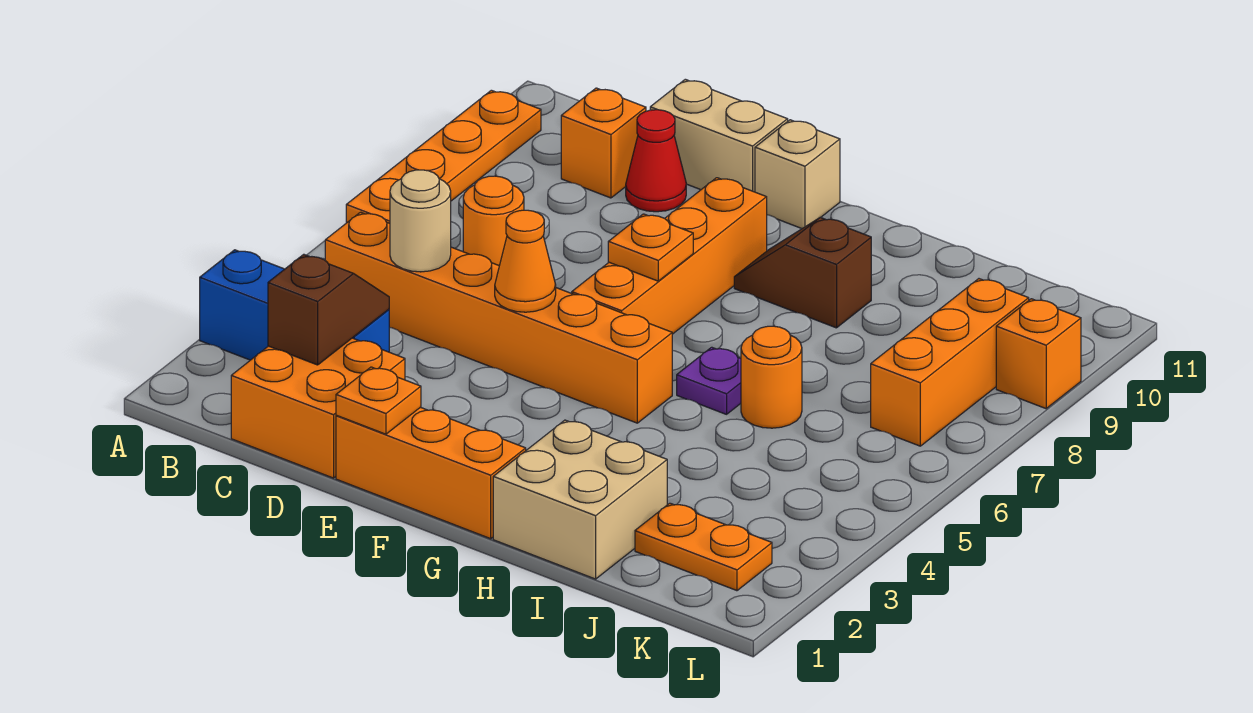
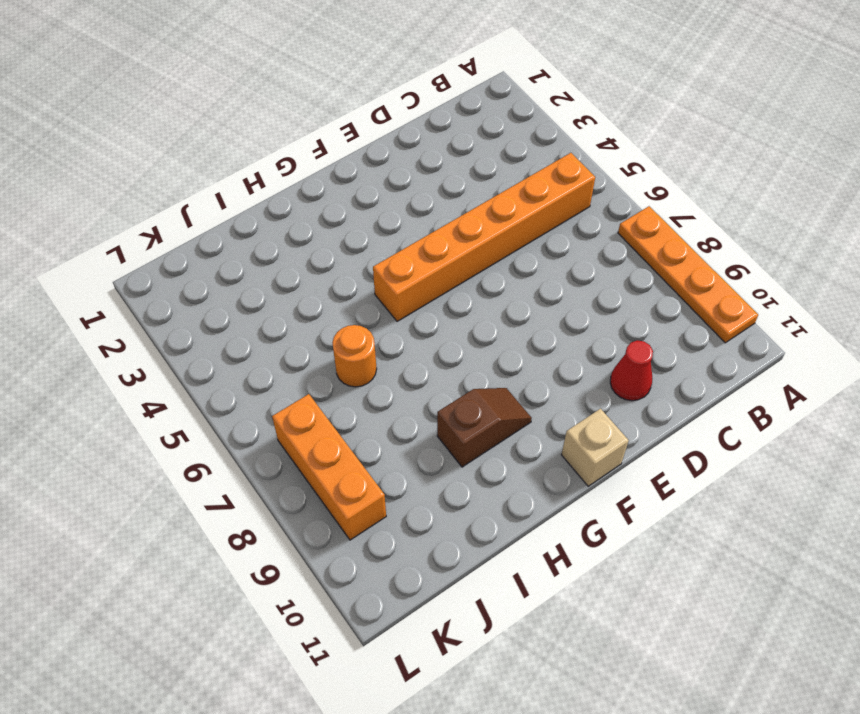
none -> blue brick A3:C3 level 1
none -> orange brick C1:D2 level 1
none -> orange round brick C7 level 1

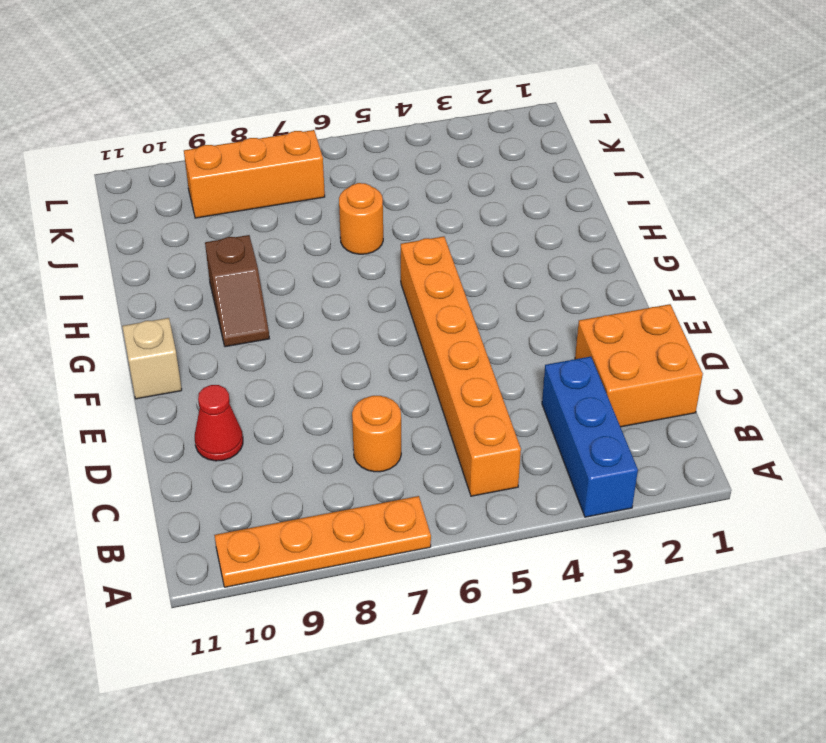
none -> orange brick C10 level 1
none -> tan brick D11:E11 level 1
none -> orange brick E1:G1 level 1

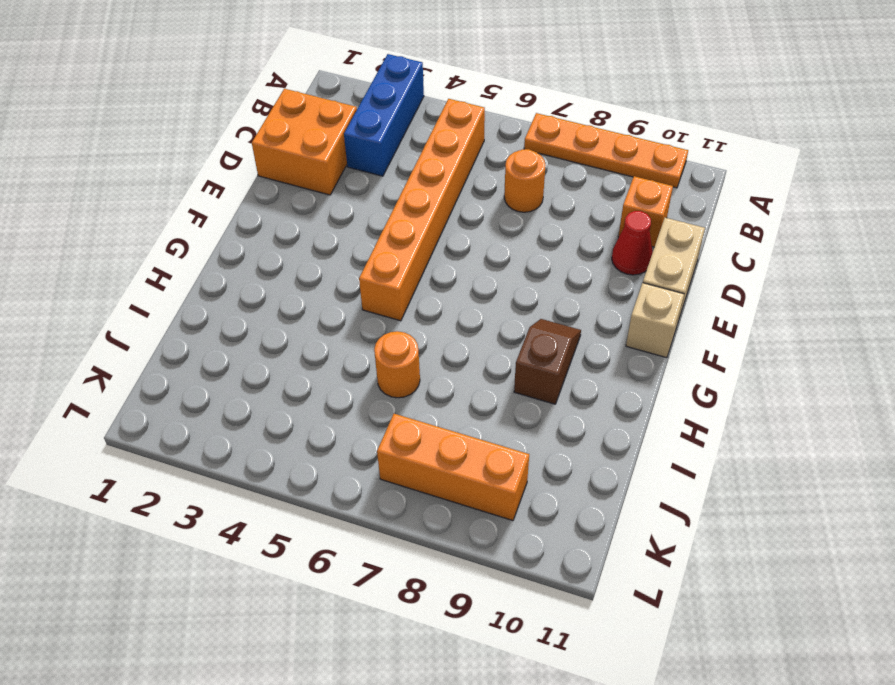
none -> orange brick E1:G1 level 1
none -> orange brick F6:F9 level 1
none -> tan brick H1:I2 level 1

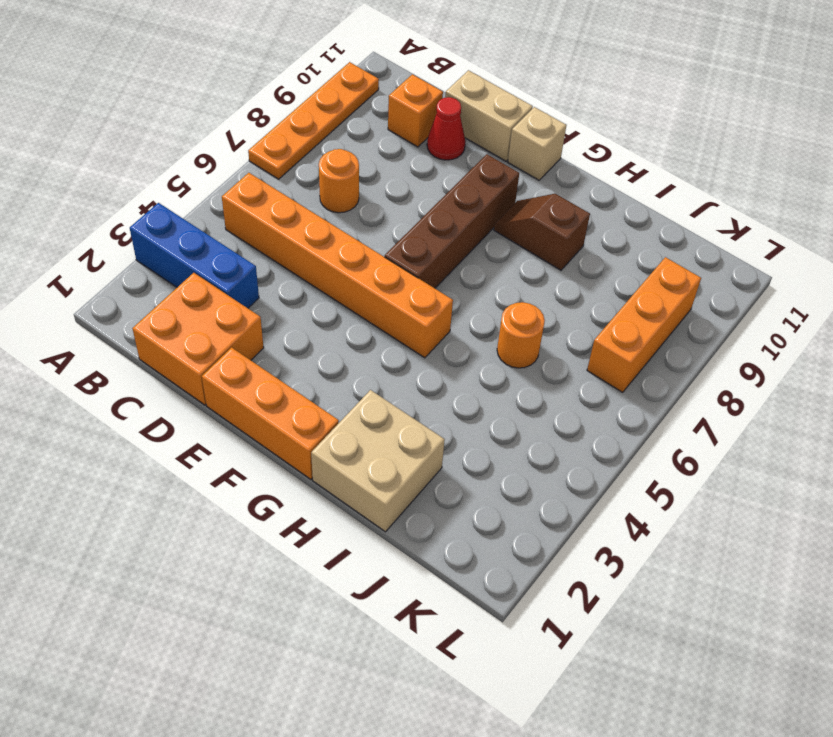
brown brick F6:F9 level 1 -> orange brick F6:F9 level 1
none -> purple plate H6 level 1
none -> orange plate J2:K2 level 1
none -> orange brick L9 level 1

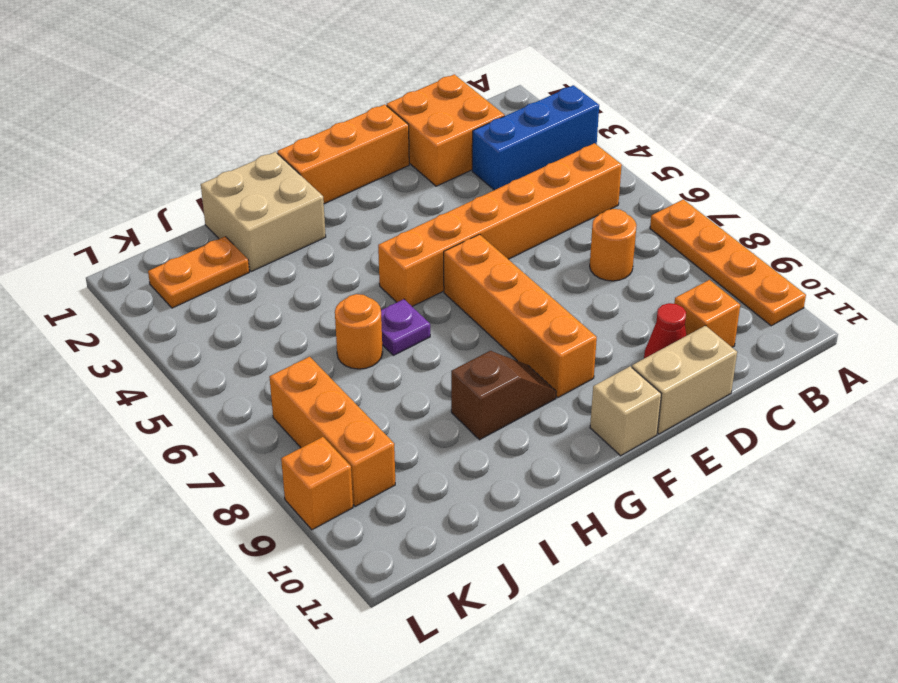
none -> brown slope C2:C3 level 2 top 2
none -> tan round brick C5 level 2
none -> orange plate E1 level 2

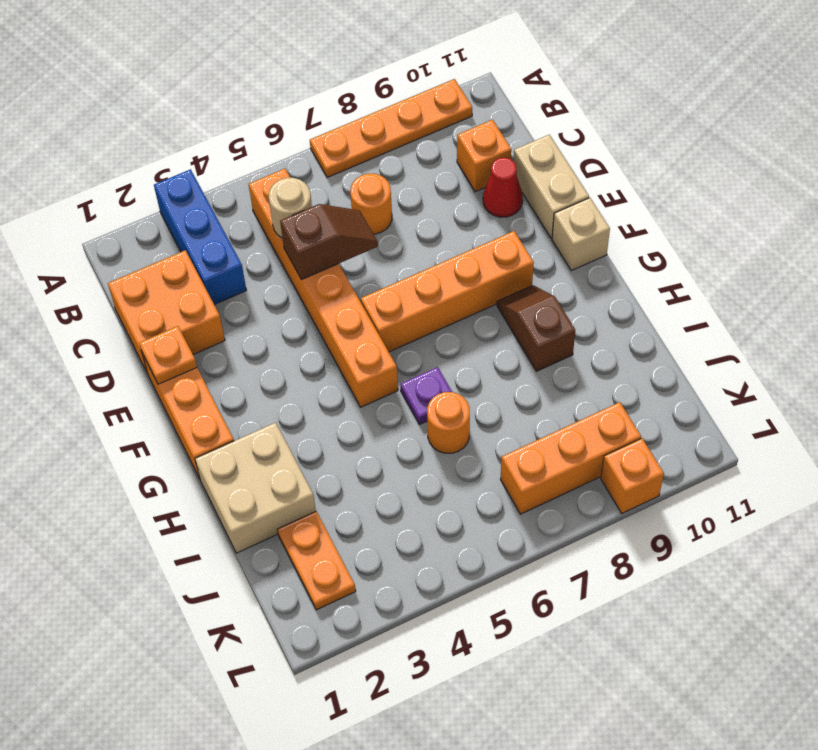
brown slope D5:D6 level 2 top 5 -> brown slope C2:C3 level 2 top 2
none -> orange cone E5 level 2
none -> orange plate F7 level 2

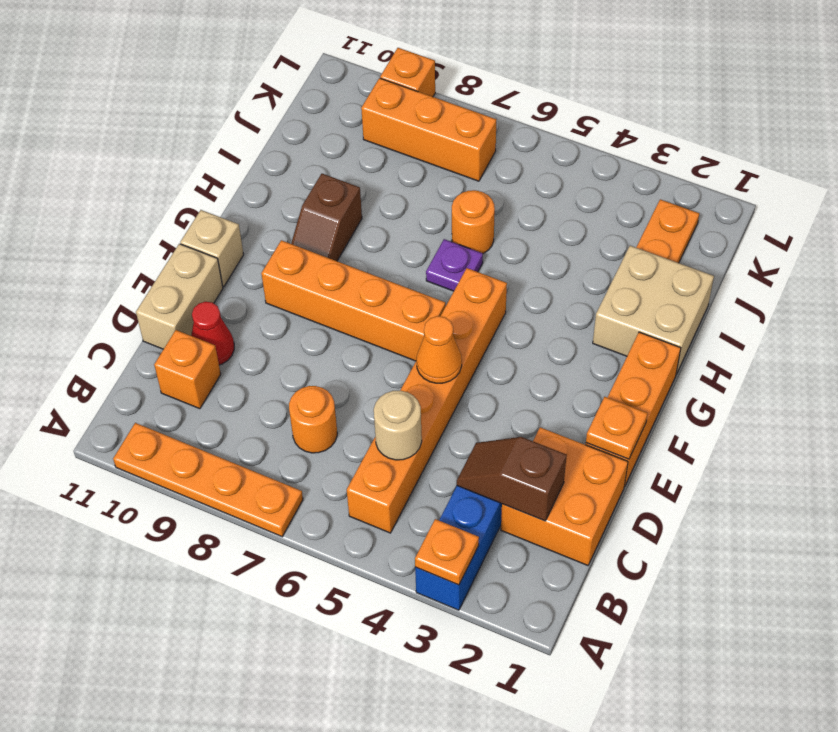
orange plate A3 level 2 -> orange plate F7 level 2

